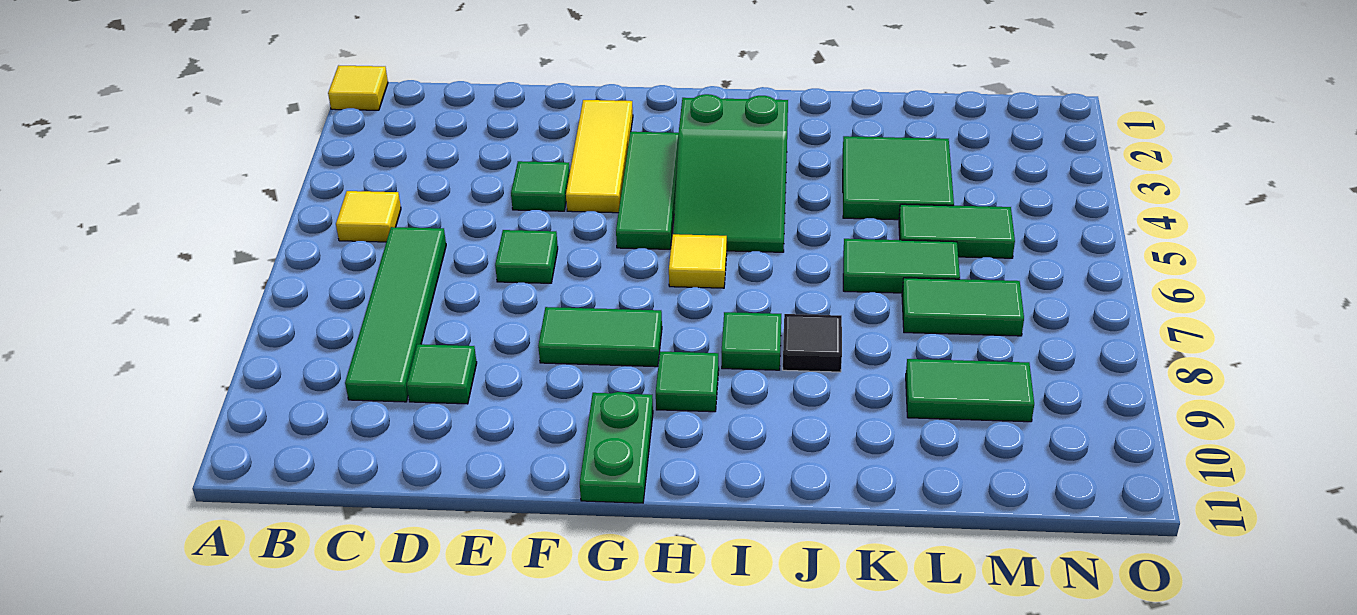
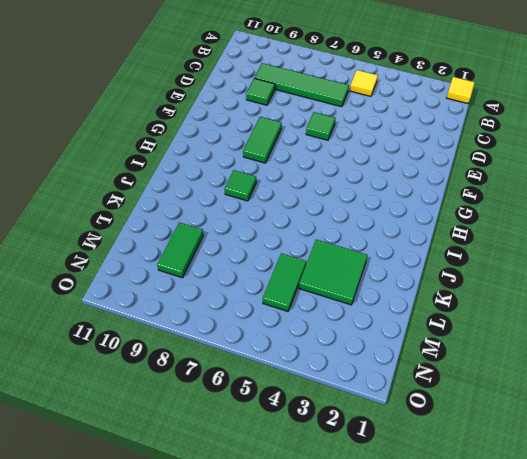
none -> green tile E4 level 1
none -> yellow tile F2:F4 level 1
none -> green tile G3:G5 level 1

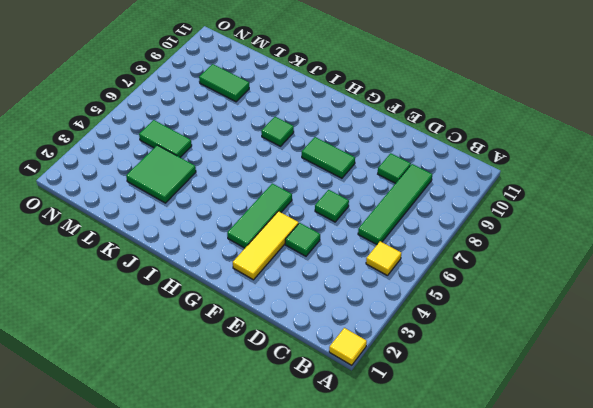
none -> green plate G10:G11 level 1
none -> green slope H3:I5 level 1 top 3
none -> yellow tile H6 level 1

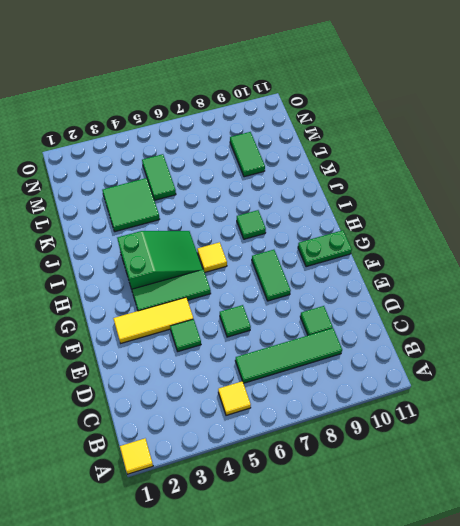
none -> green tile H9 level 1
none -> black tile J8 level 1
none -> green tile K6:L6 level 1

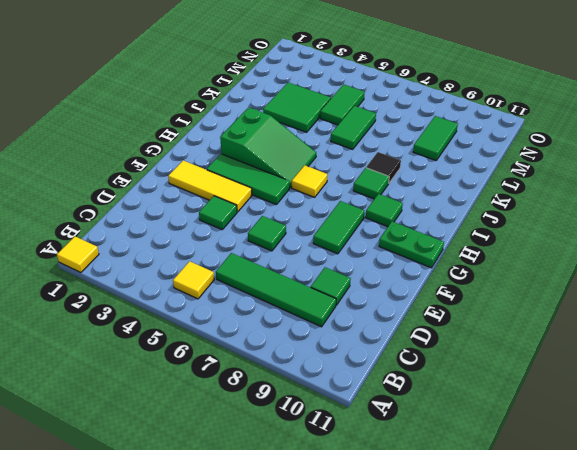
none -> green tile L7:M7 level 1

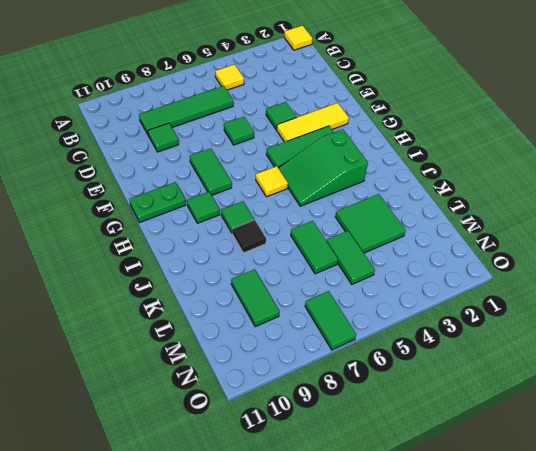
green tile N7:O7 level 1 -> green tile L7:M7 level 1

